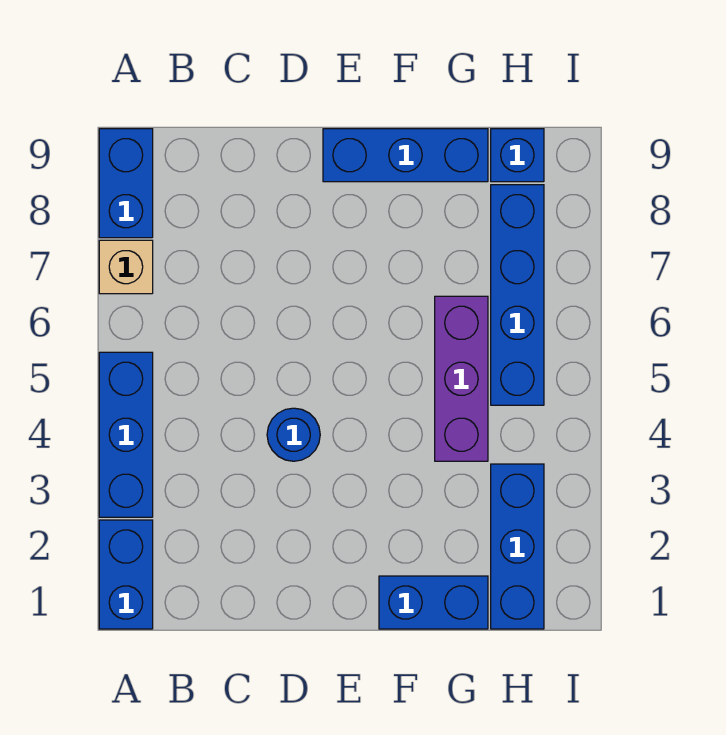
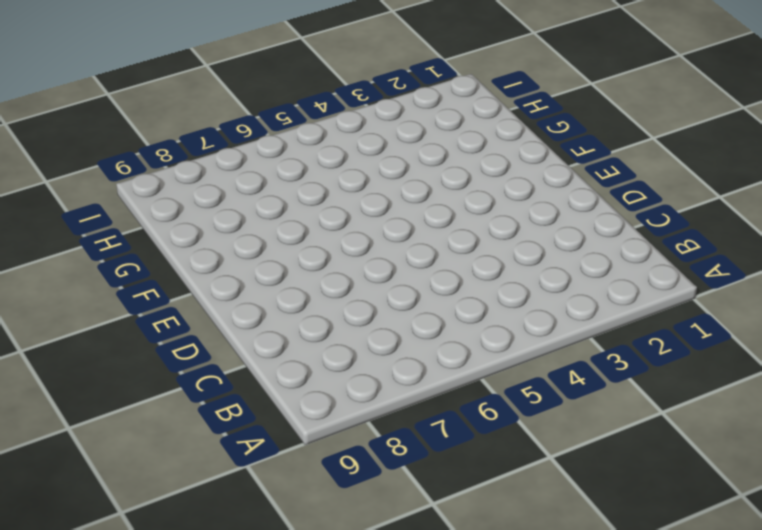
none -> blue brick A1:A2 level 1
none -> blue brick A3:A5 level 1

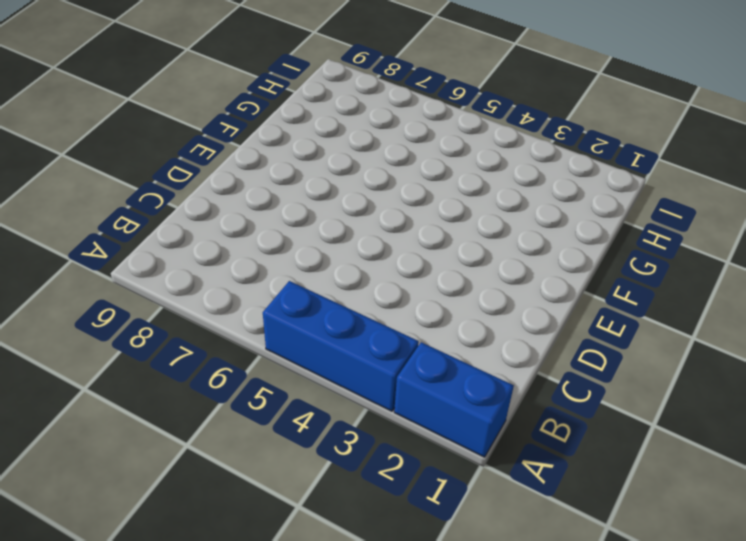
none -> tan brick A7 level 1
none -> blue brick A8:A9 level 1

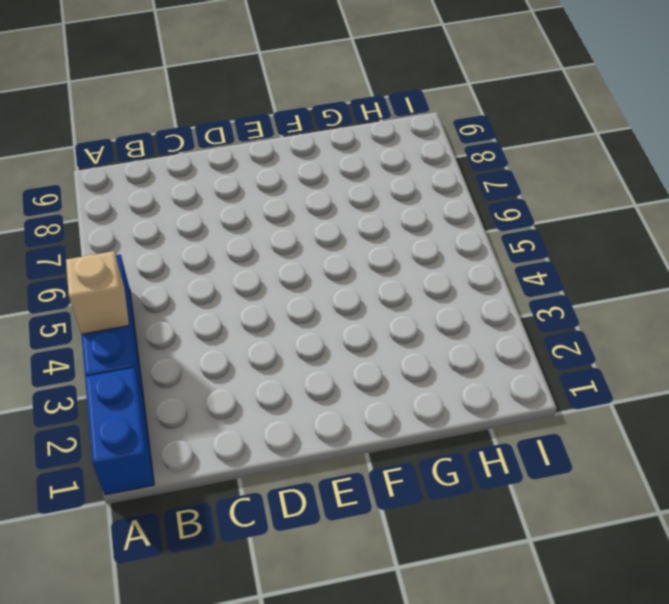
tan brick A4 level 2 -> tan brick A7 level 1
none -> blue brick A8:A9 level 1
none -> blue round brick D4 level 1

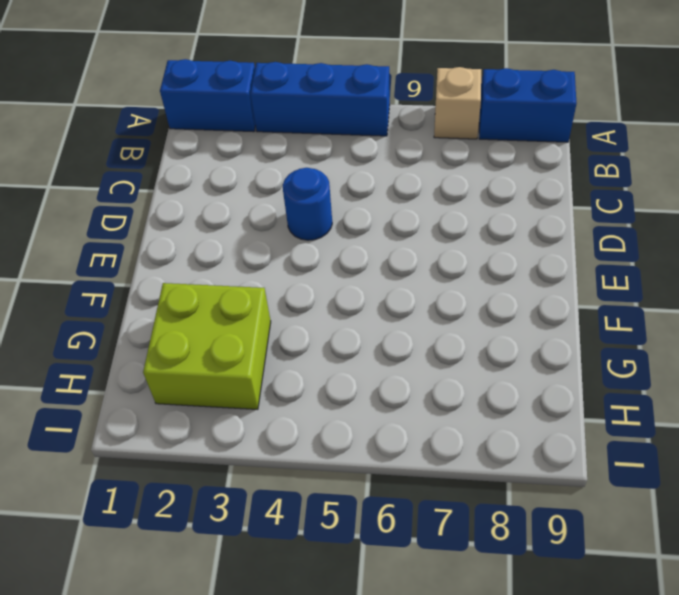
lime brick G2:H3 level 1 -> blue brick H1:H3 level 1
none -> blue brick E9:G9 level 1
none -> blue brick F1:G1 level 1

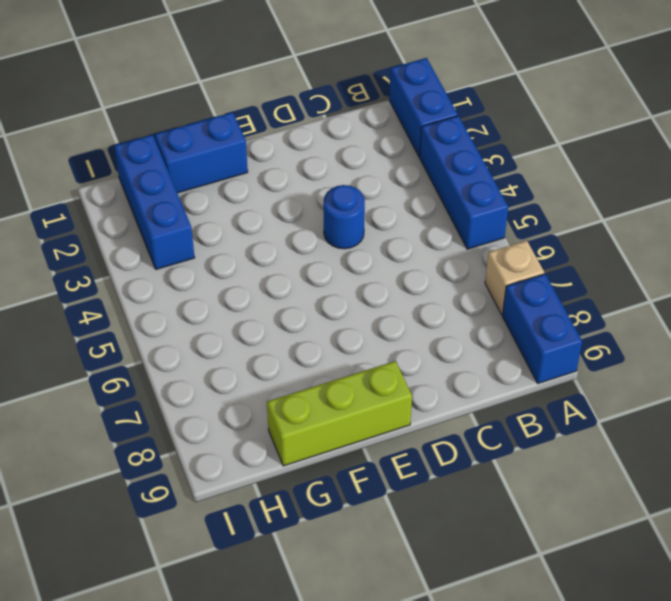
lime brick E9:G9 level 1 -> blue brick E9:G9 level 1
none -> purple brick G4:G6 level 1
none -> blue brick H5:H8 level 1

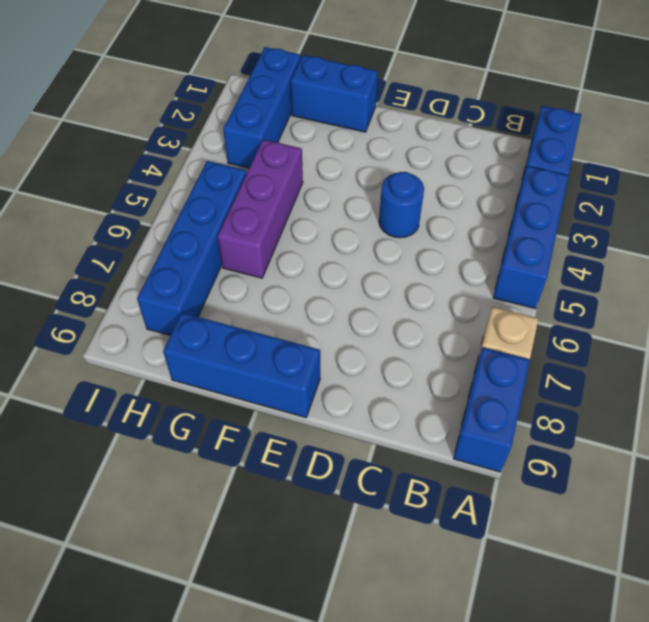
none -> blue brick H9 level 1

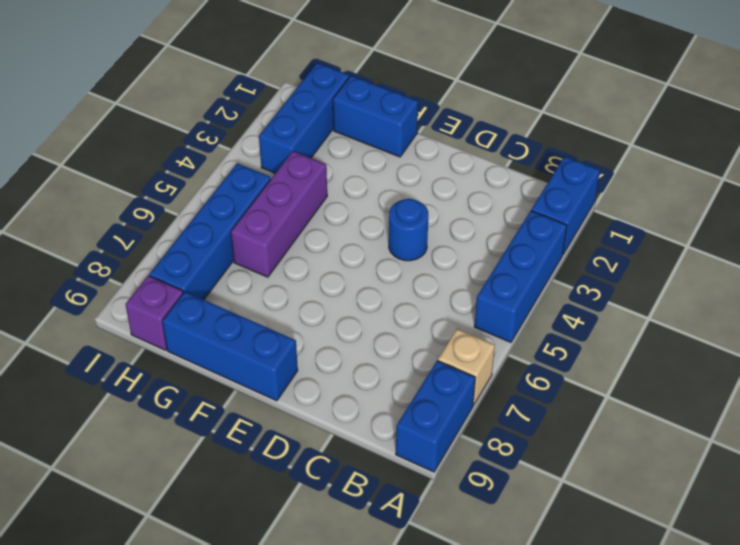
purple brick H9 level 1 -> blue brick H9 level 1

